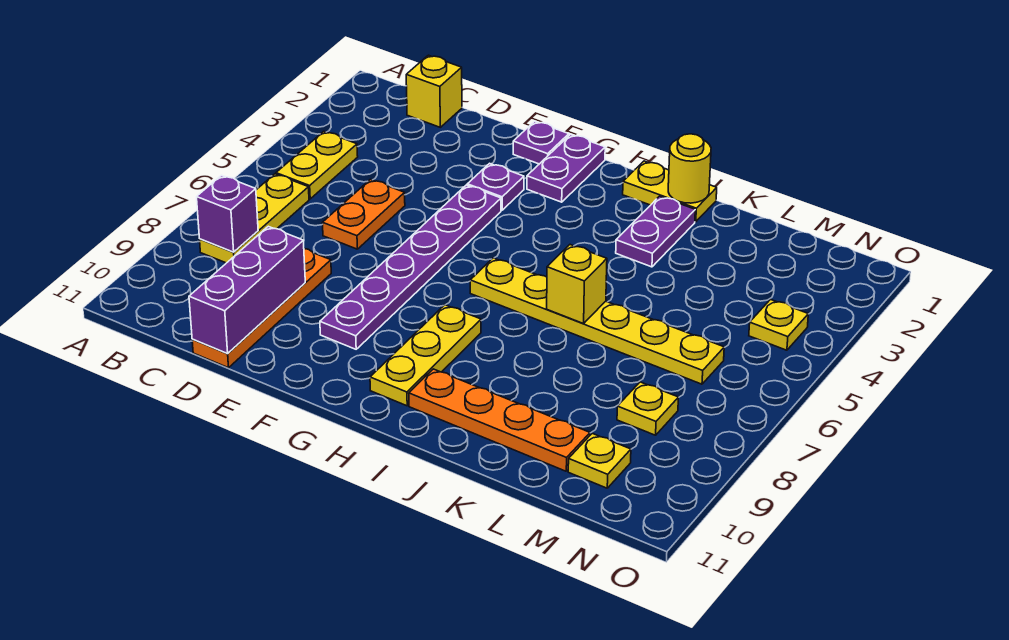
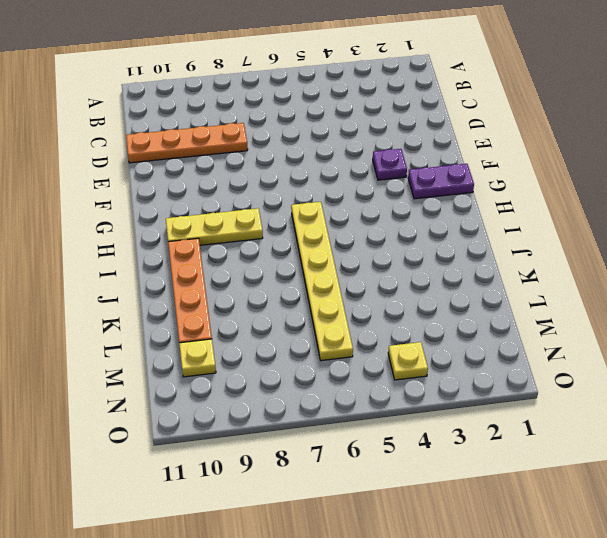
none -> yellow plate B4:B5 level 1
none -> yellow plate B6:B8 level 1
none -> yellow brick C1 level 1

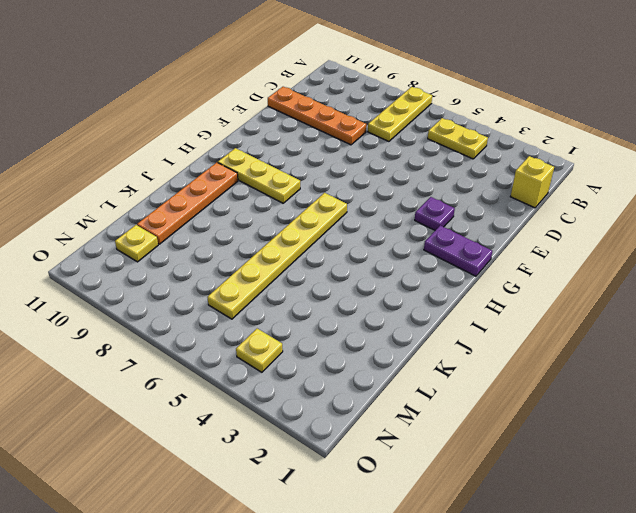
yellow plate A7:C7 level 1 -> yellow plate B6:B8 level 1
none -> orange plate D5:D6 level 1
none -> purple plate F1 level 1
none -> purple plate F4:F9 level 1

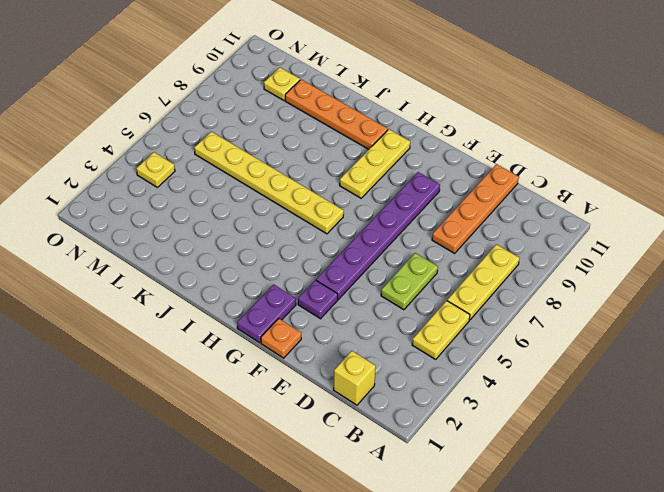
lime plate D5:D6 level 1 -> orange plate D5:D6 level 1
orange plate F1 level 1 -> purple plate F1 level 1
none -> yellow plate I1:J1 level 1
none -> purple plate J2:J3 level 1
none -> yellow plate M8 level 1

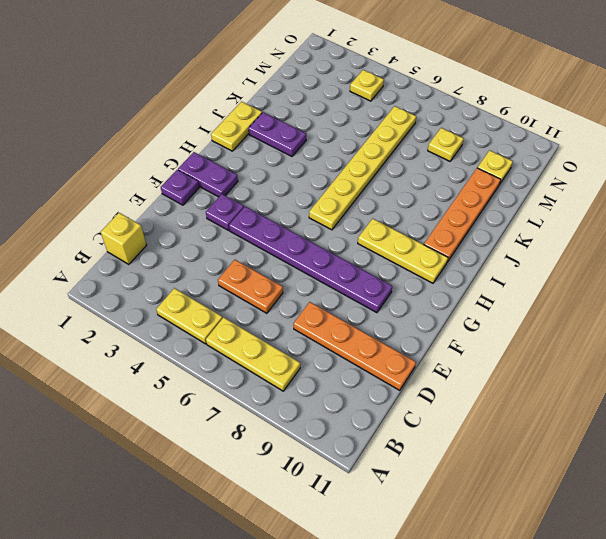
none -> purple brick B8 level 2
none -> purple brick D9:D11 level 2
none -> yellow round brick J1 level 2

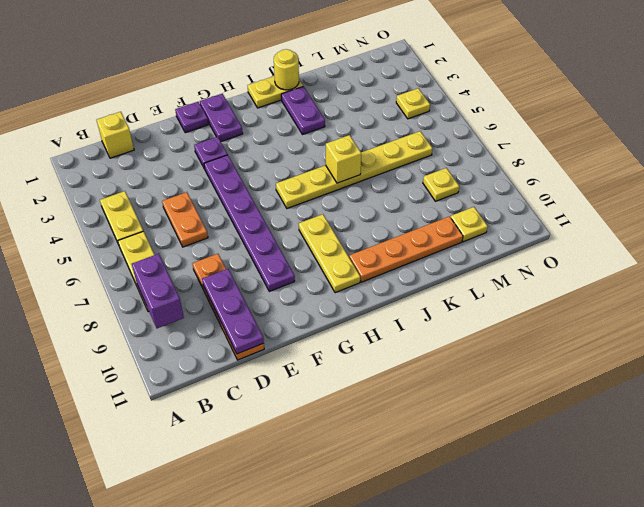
purple brick B8:B9 level 2 -> purple brick B8 level 2
purple plate D9:D11 level 2 -> purple brick D9:D11 level 2

